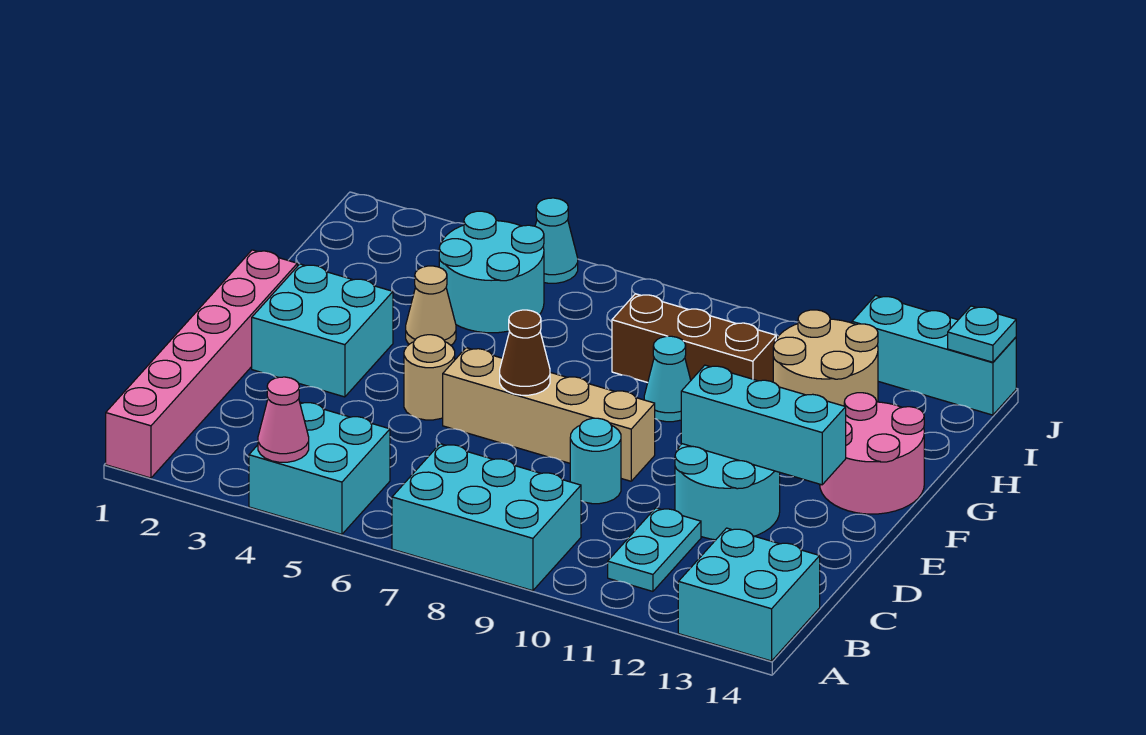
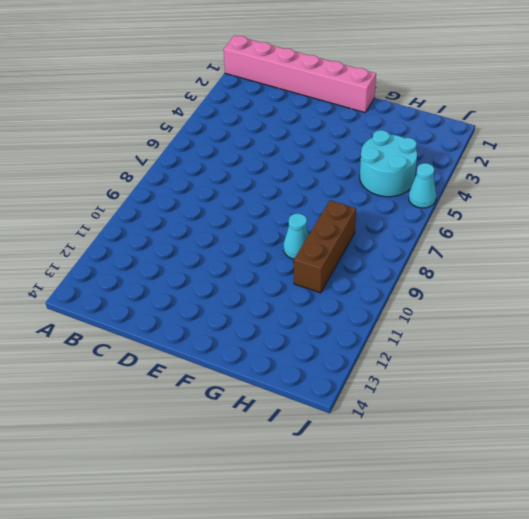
none -> cyan brick A4:B5 level 1
none -> cyan brick A7:B9 level 1
none -> cyan brick A13:B14 level 1

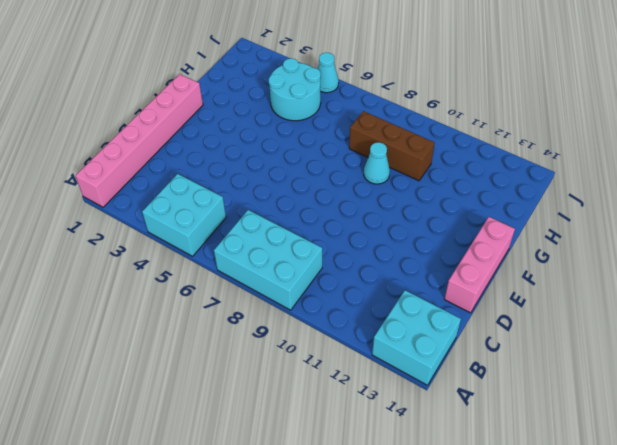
pink brick D14:F14 level 1 -> pink round brick F13:G14 level 1
none -> cyan plate B11:C11 level 1
none -> cyan round brick D9 level 1
none -> cyan round brick D11:E12 level 1

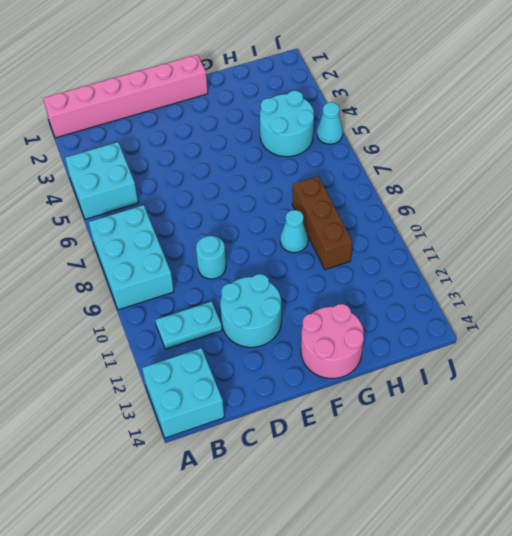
none -> cyan brick E2:F3 level 1
none -> tan round brick E5 level 1
none -> tan brick E6:E9 level 1

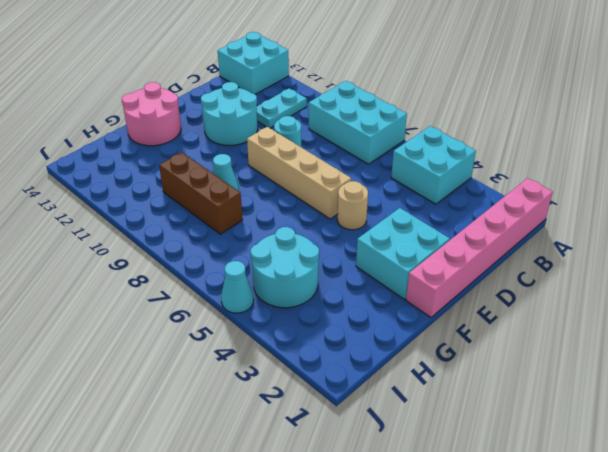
none -> tan cone G4 level 1
none -> tan round brick H11:I12 level 1
none -> cyan brick J12:J14 level 1

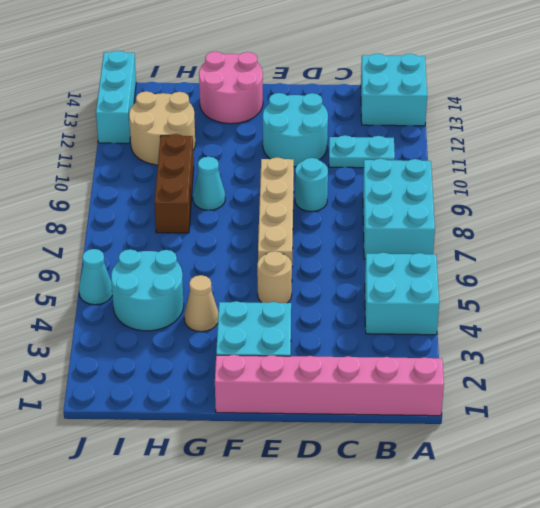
none -> pink cone A4 level 2
none -> brown cone E7 level 2
none -> cyan brick E11:E13 level 2

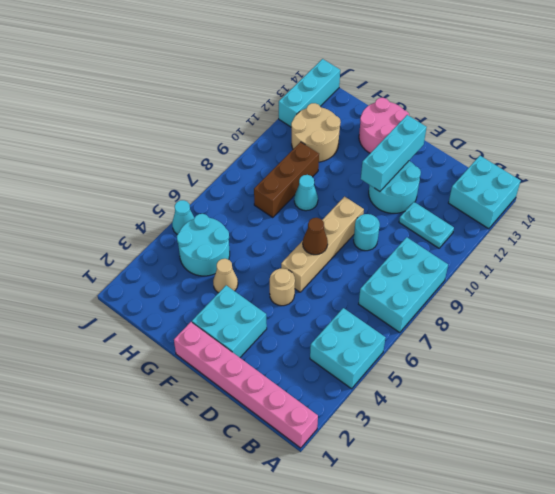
none -> pink cone A4 level 2
none -> cyan plate J14 level 2

